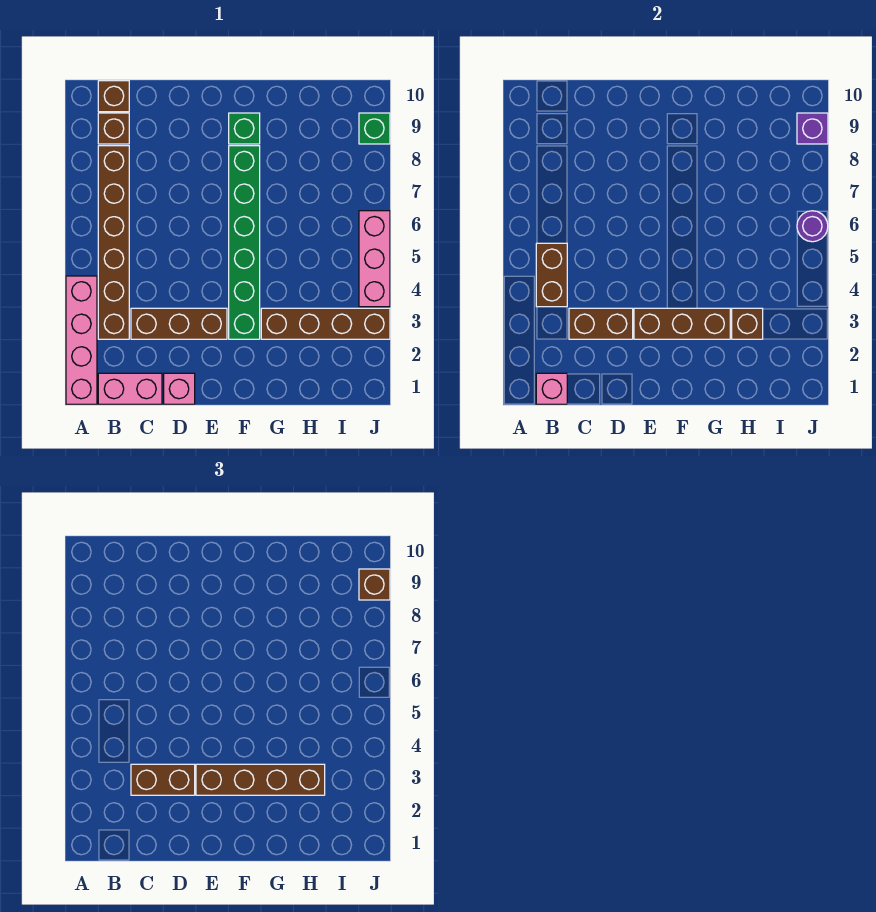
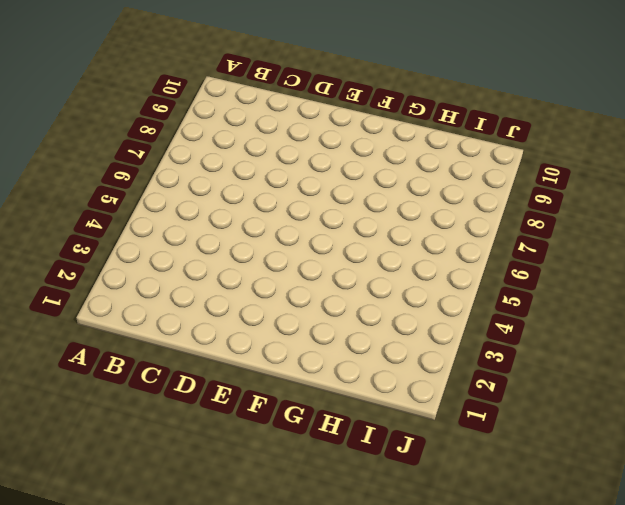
none -> pink brick A1:A4 level 1
none -> pink brick B1:C1 level 1
none -> brown brick B3:B8 level 1

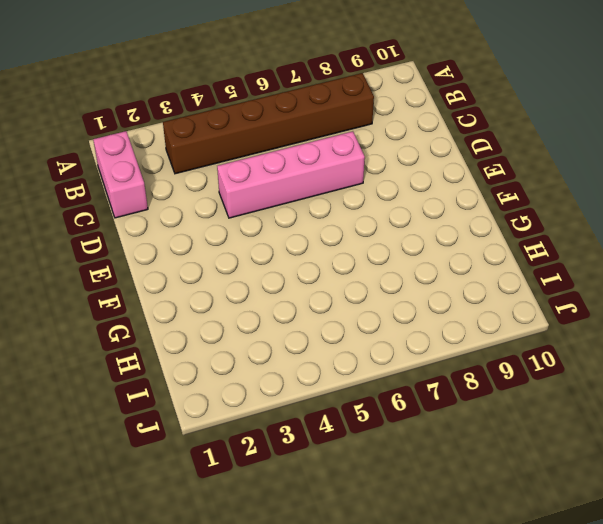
pink brick D4:D7 level 1 -> pink brick A1:A4 level 1
none -> brown brick B9 level 1
none -> brown brick B10 level 1
none -> brown brick C3:E3 level 1

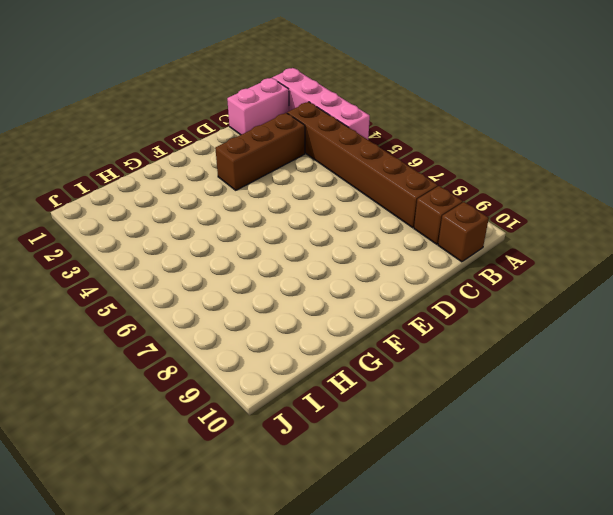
none -> pink brick D1 level 1
none -> green brick F3:F8 level 1
none -> green brick F9 level 1

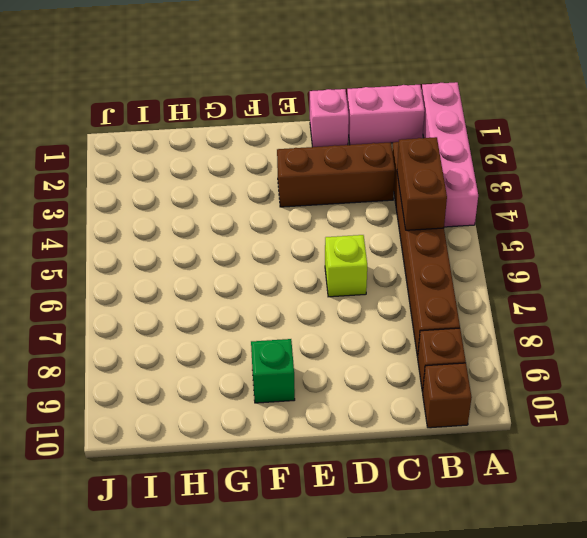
lime brick D6 level 1 -> none
none -> green brick F3:F8 level 1
none -> brown brick G3:J3 level 1
none -> pink brick J4:J6 level 1

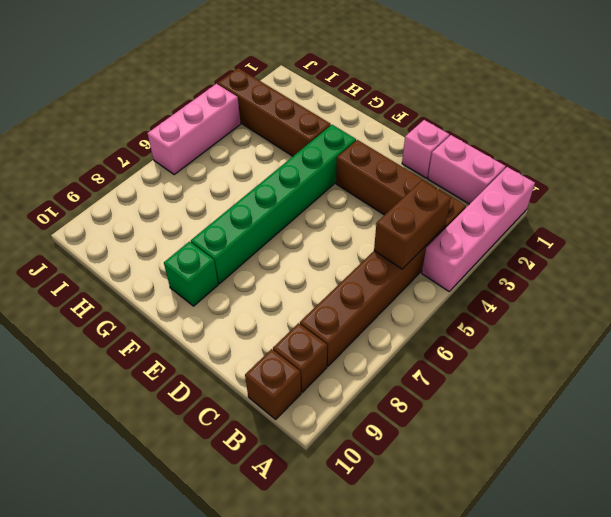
none -> green brick J9 level 1
none -> pink brick B1 level 2
none -> brown brick C3:D3 level 2

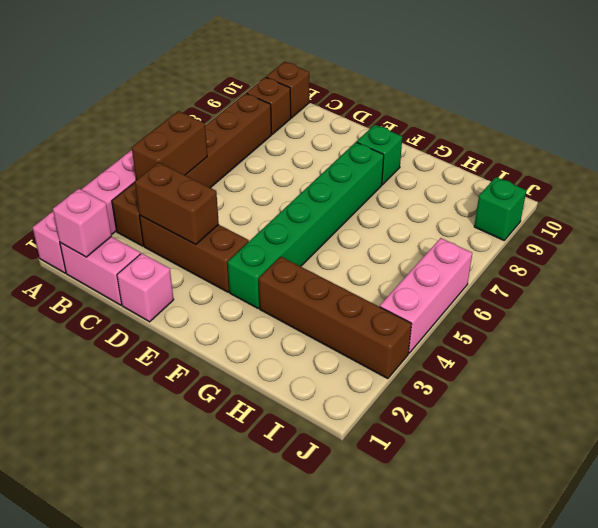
none -> brown brick E3:G3 level 2
none -> brown brick H3 level 2
none -> purple round brick J6 level 2

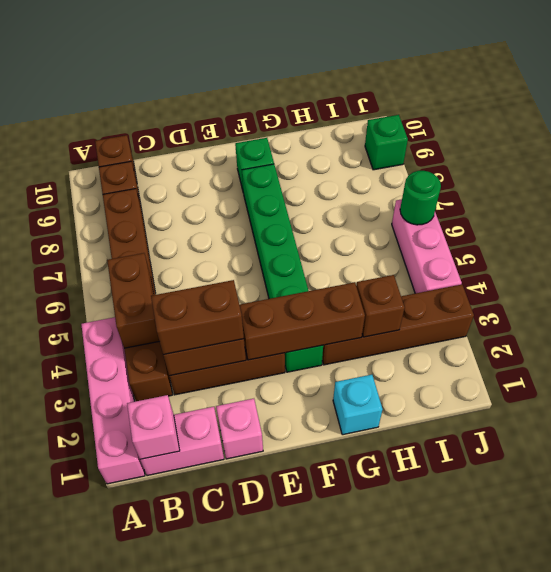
cyan brick G1 level 1 -> none
green round brick J6 level 2 -> purple round brick J6 level 2
none -> purple brick J9 level 2
none -> brown brick E3:H3 level 3
none -> brown brick J9 level 3

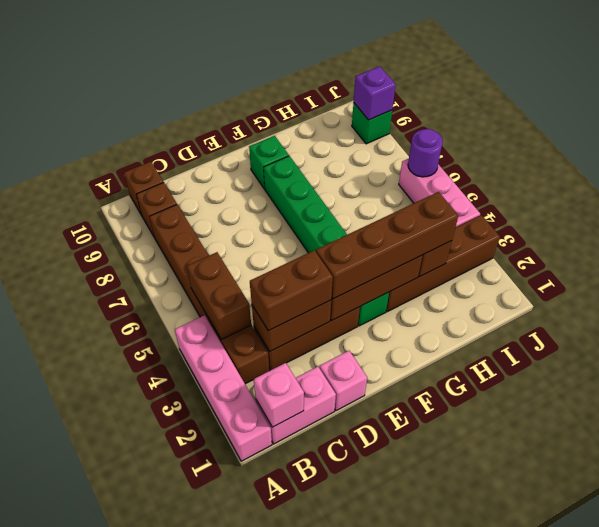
none -> brown brick J9 level 3

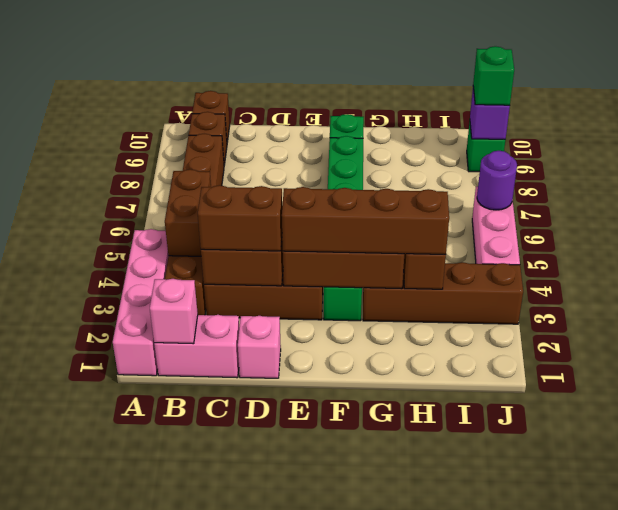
green brick J9 level 3 -> brown brick J9 level 3

